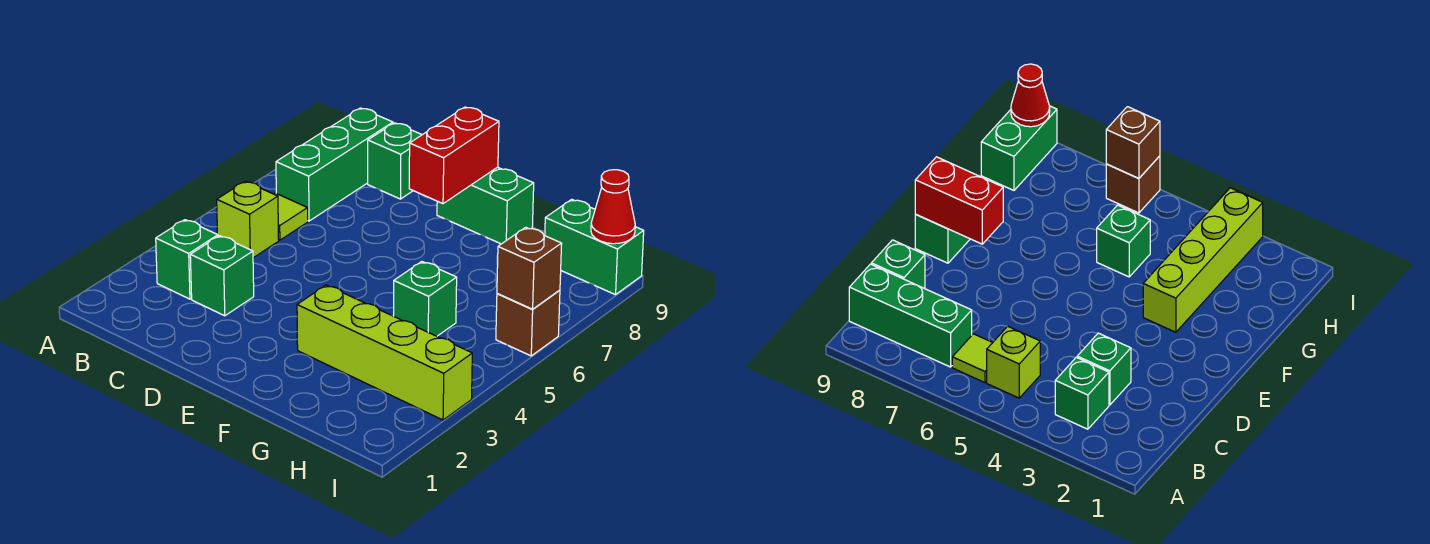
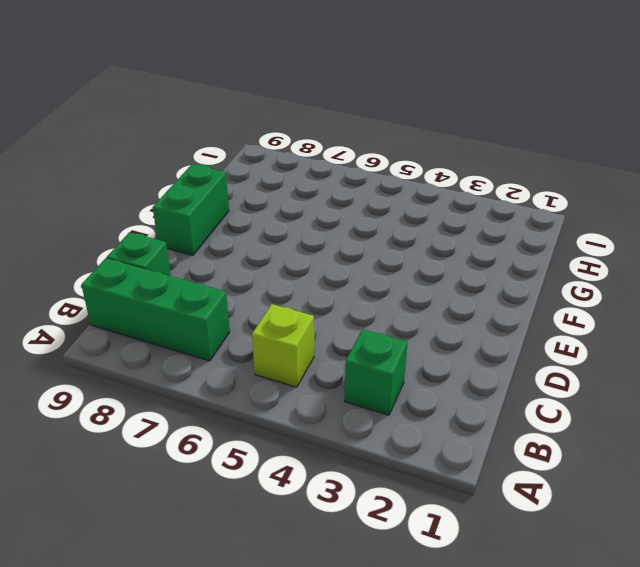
none -> lime tile B6 level 1
none -> green brick C3 level 1
none -> lime brick F3:I3 level 1

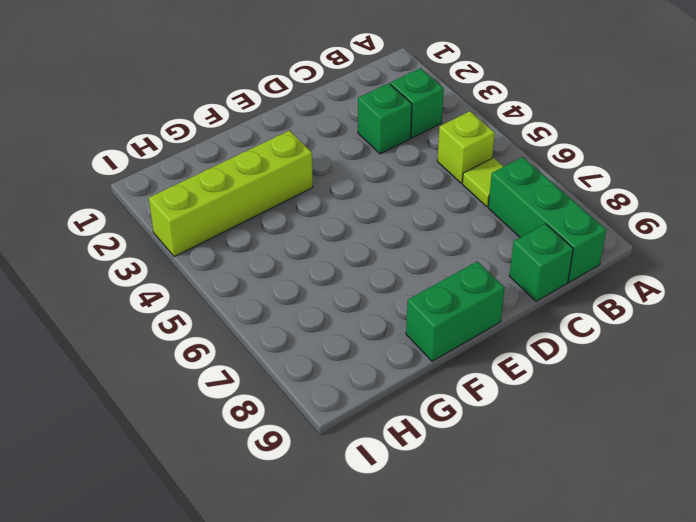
none -> green brick G5 level 1
none -> green brick H9:I9 level 1
none -> brown brick I6 level 1

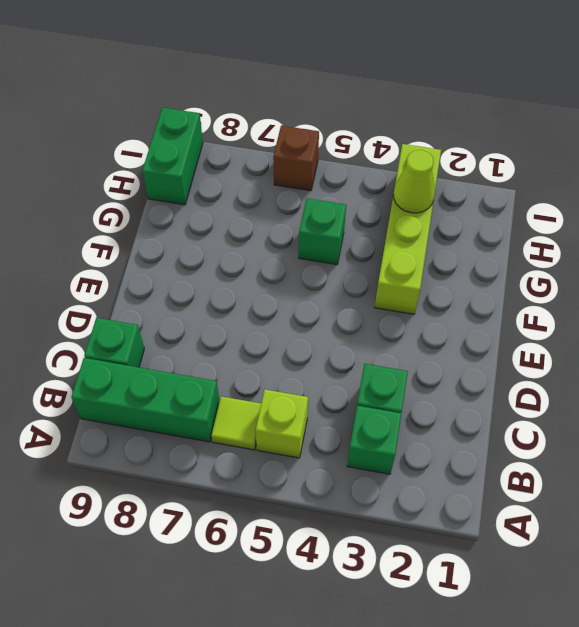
lime cone H3 level 2 -> none
none -> green brick E9:F9 level 1
none -> red brick E8:E9 level 2
none -> brown brick I6 level 2

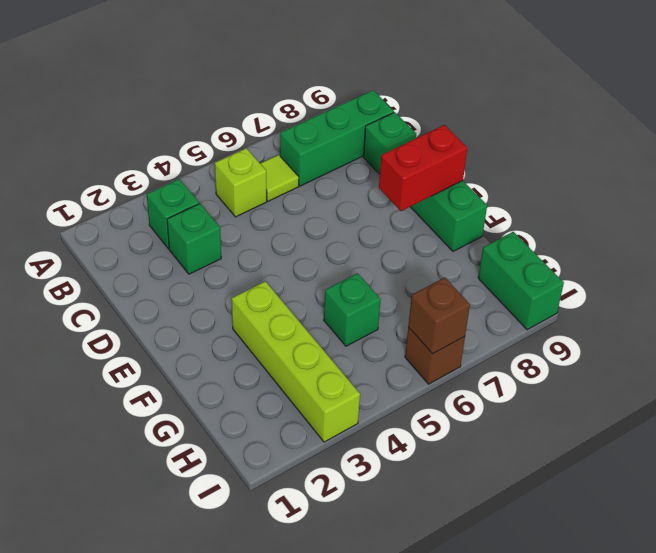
none -> red cone I9 level 2

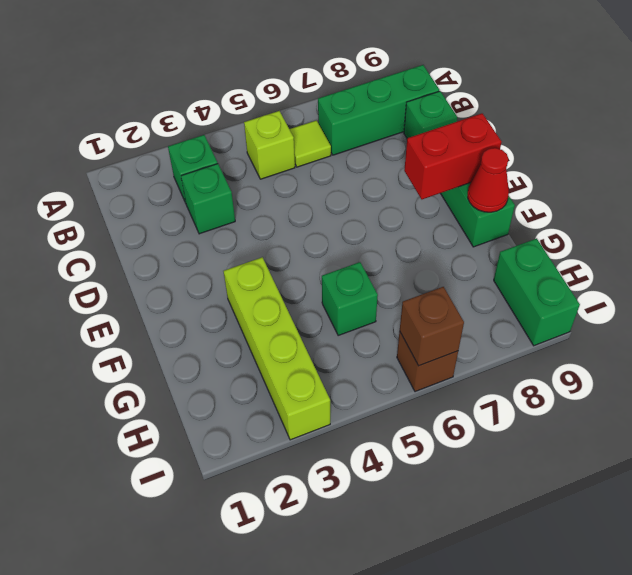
red cone F9 level 2 -> red cone I9 level 2

